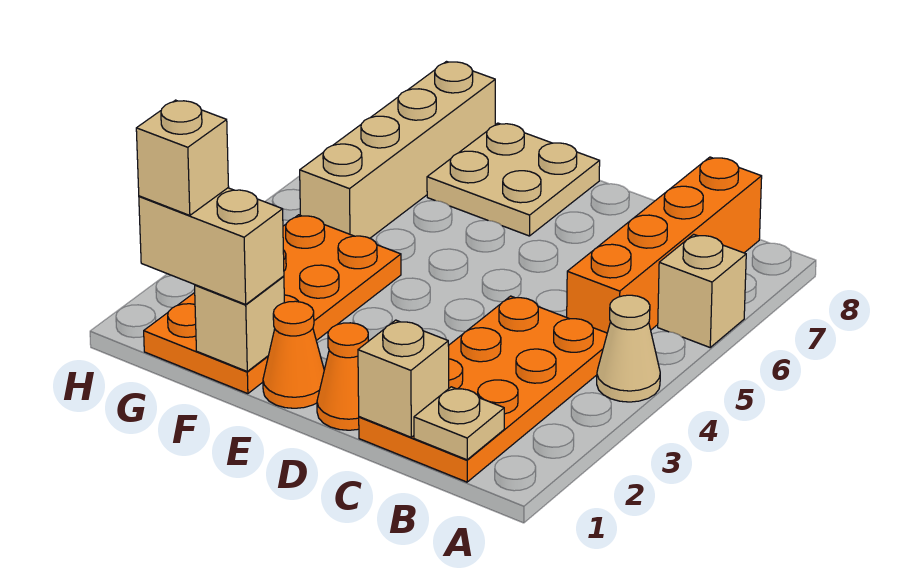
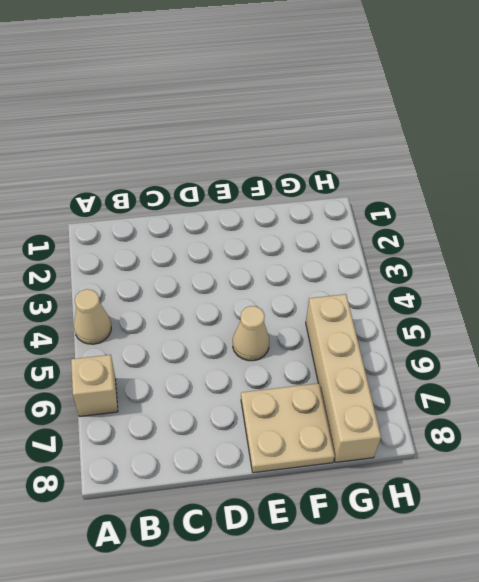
tan cone E5 level 1 -> none
none -> orange plate B1:C4 level 1
none -> orange brick B5:B8 level 1
none -> orange cone D1 level 1

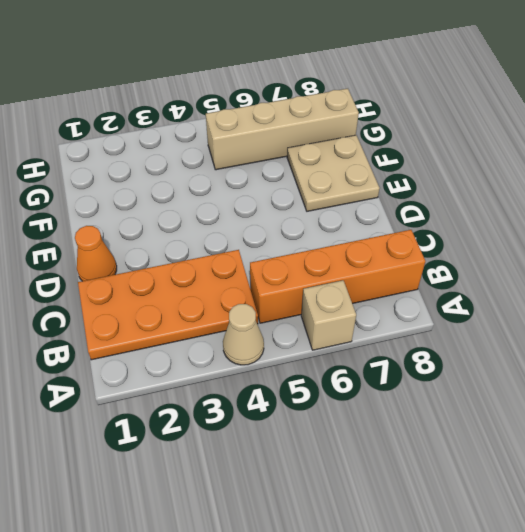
none -> orange cone E1 level 1
none -> orange plate F1:G4 level 1
none -> tan plate B1 level 2

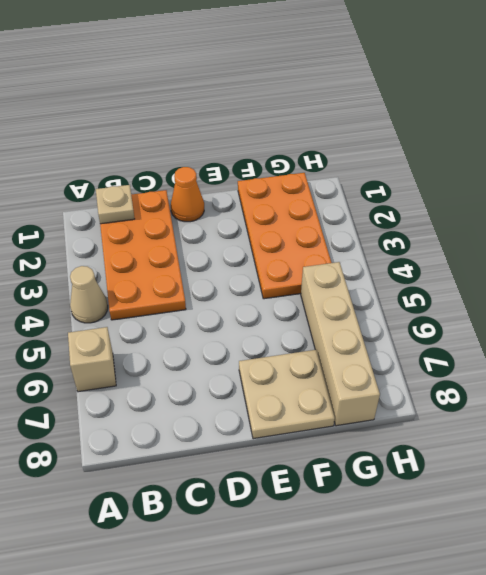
none -> orange brick B5:B8 level 1
none -> orange cone E1 level 1
none -> tan brick C1 level 2

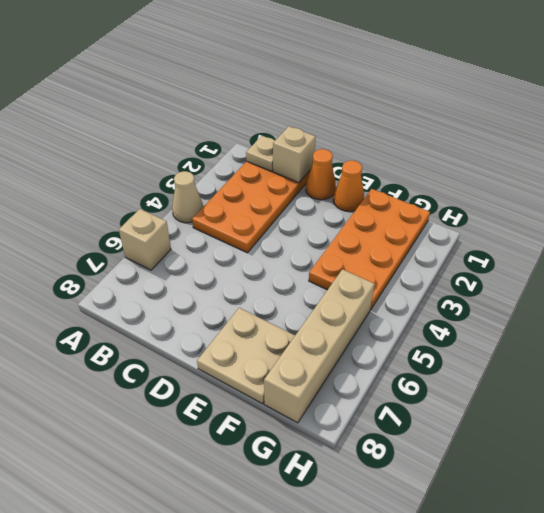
none -> orange brick B5:B8 level 1
none -> tan brick F1 level 2
none -> tan brick F1:G1 level 3

